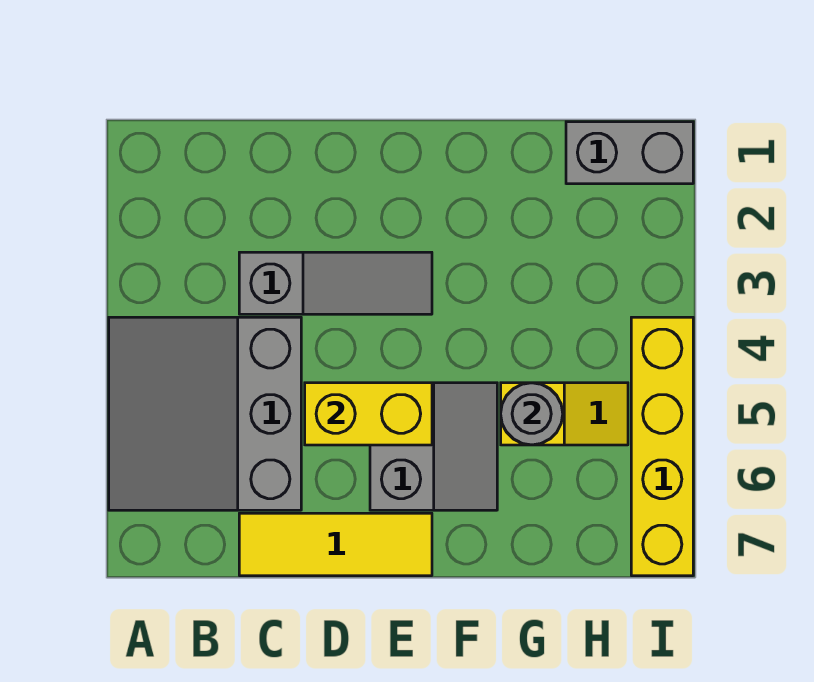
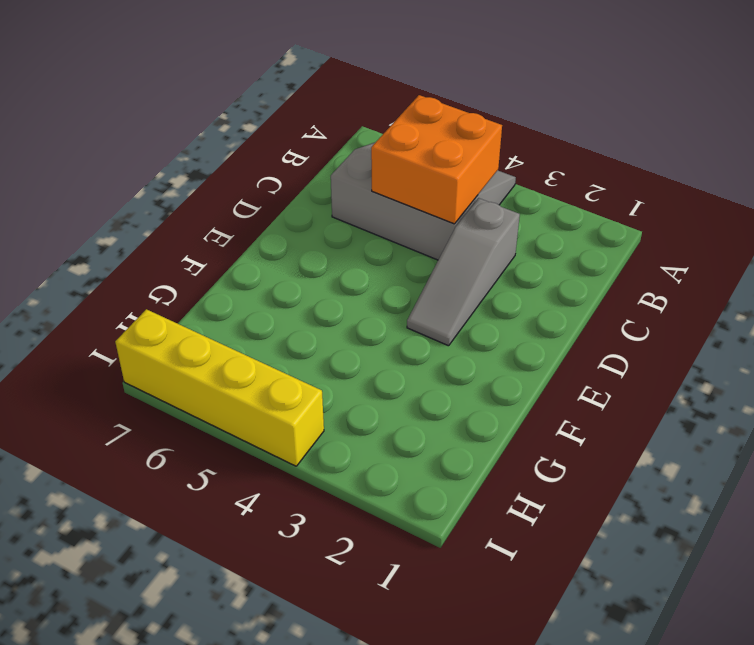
orange brick B4:C5 level 2 -> none
none -> yellow tile C7:E7 level 1
none -> grey slope E5:F6 level 1 top E

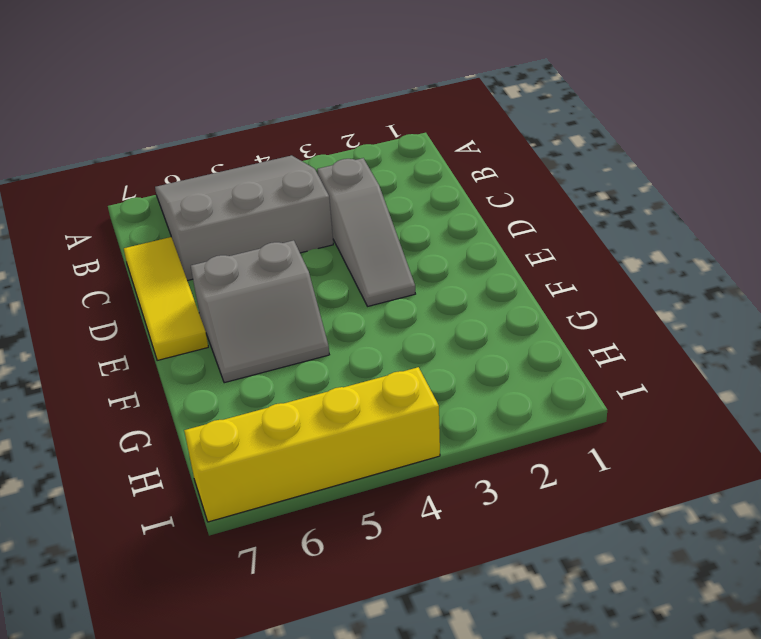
none -> yellow slope G5:H5 level 1 top G
none -> grey brick H1:I1 level 1

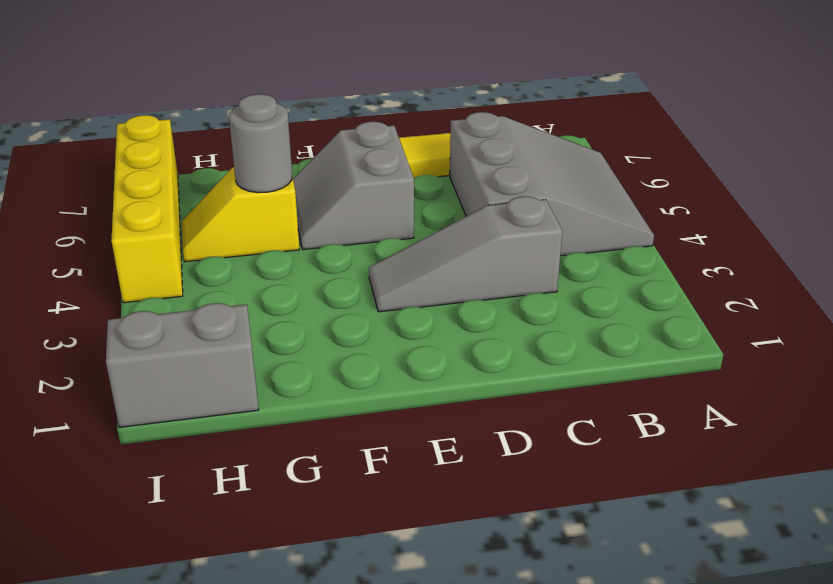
none -> yellow brick D5:E5 level 2

